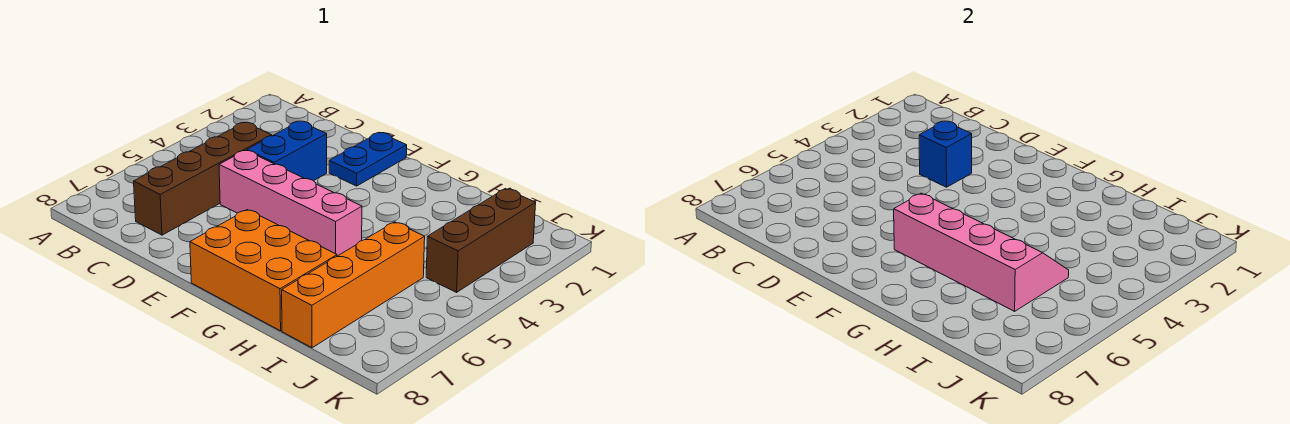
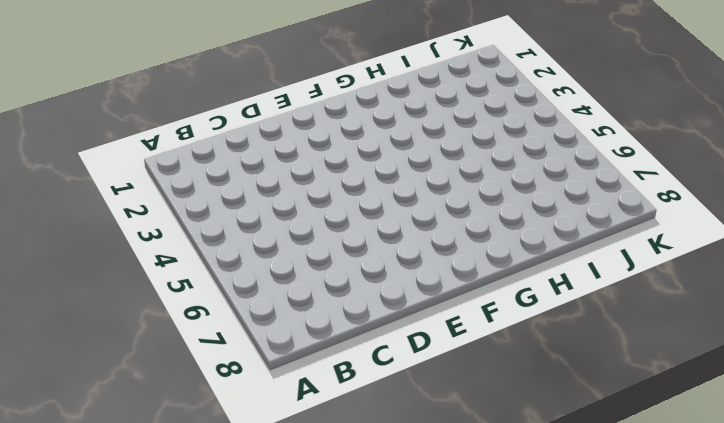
none -> brown brick C4:C7 level 1
none -> blue brick D3:D4 level 1

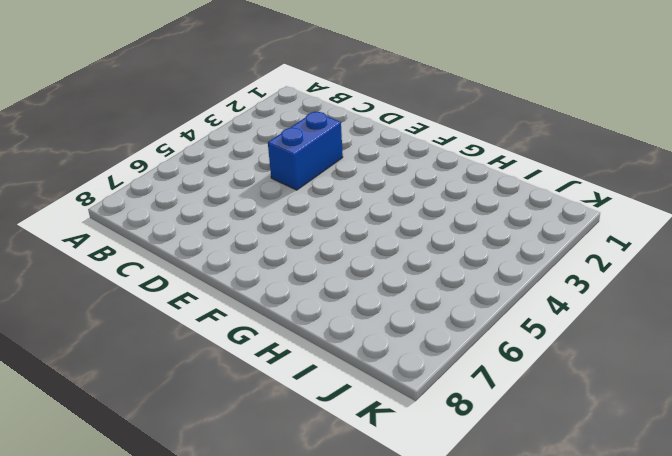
none -> brown brick C4:C7 level 1
none -> pink brick D5:G5 level 1

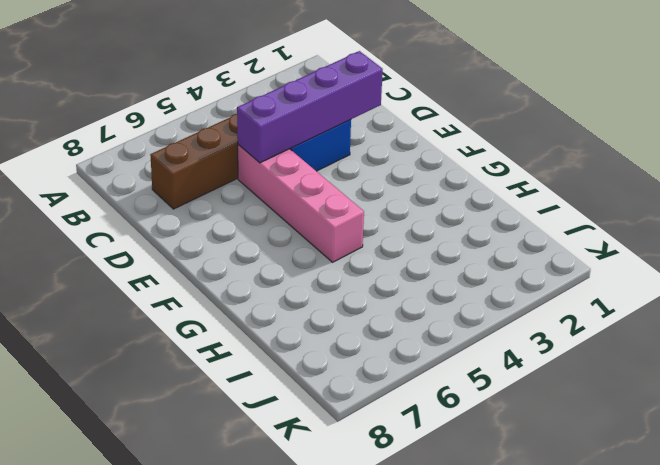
purple brick D2:D5 level 2 -> blue brick D3 level 2
none -> blue plate E1:E2 level 1
none -> orange brick F7:H8 level 1

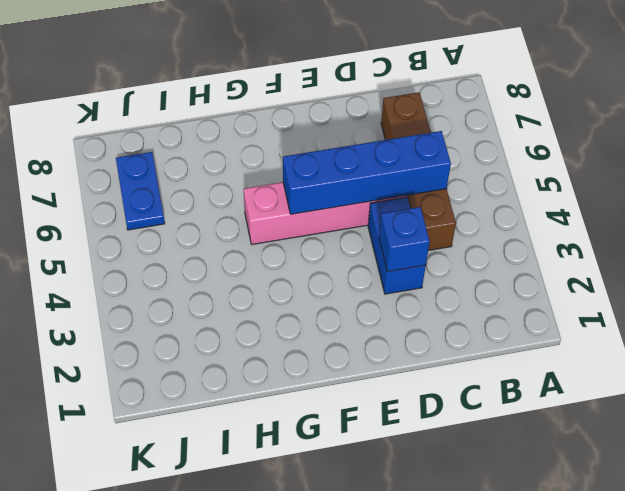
blue brick C5:F5 level 2 -> pink slope F5:I6 level 2 top 6
blue plate J6:J7 level 1 -> blue plate E1:E2 level 1
none -> orange brick F7:H8 level 1
none -> orange brick I5:I8 level 1

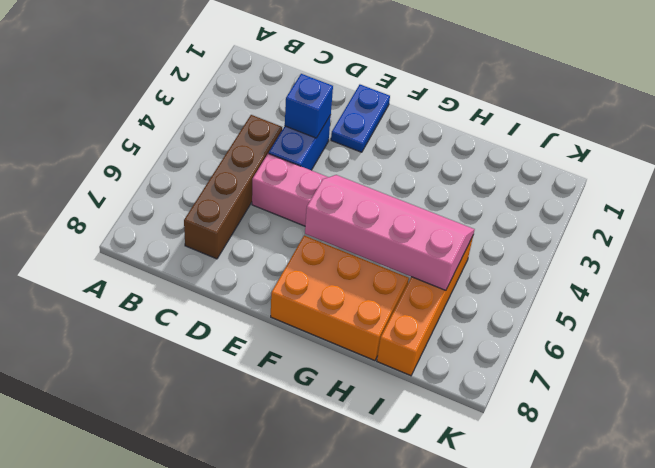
none -> brown brick J2:J4 level 1

